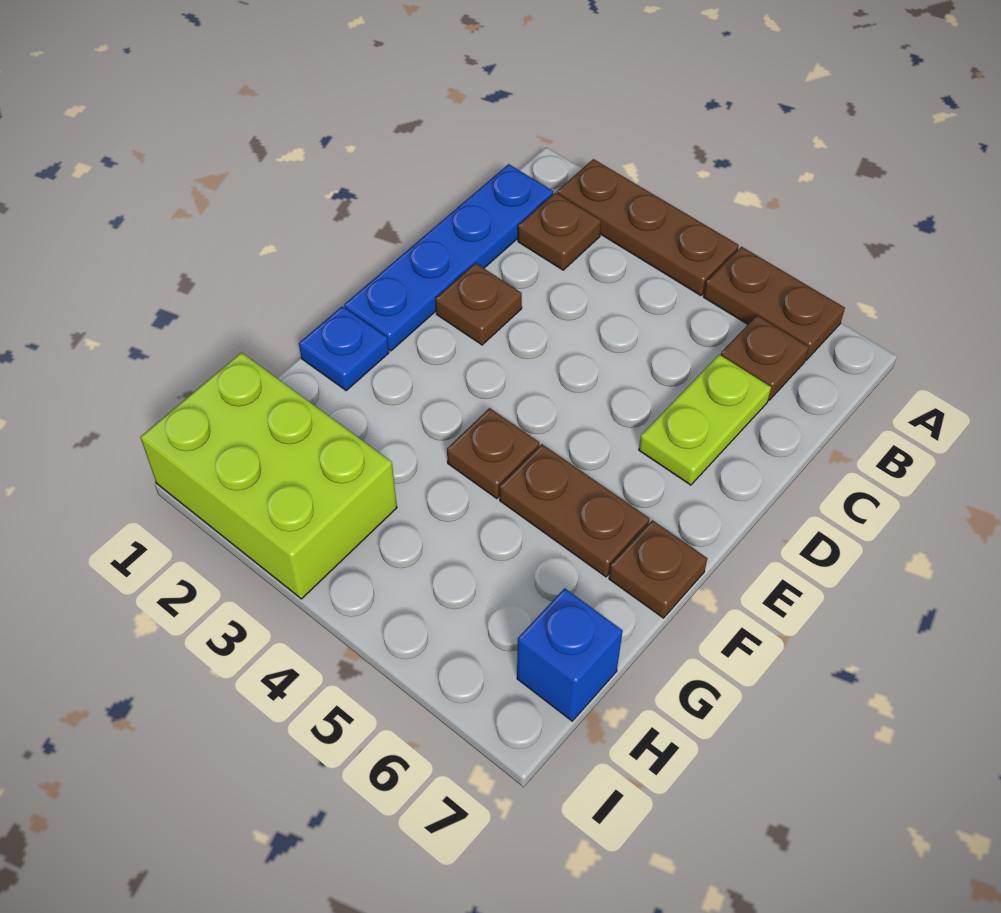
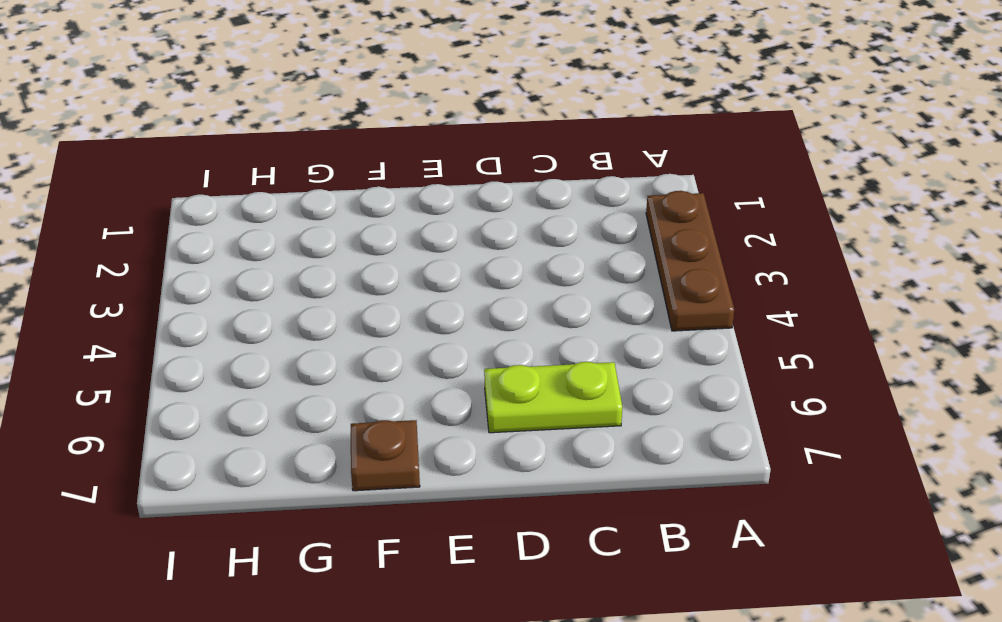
none -> brown plate A5:A6 level 1
none -> blue plate B1:E1 level 1
none -> brown plate B2 level 1

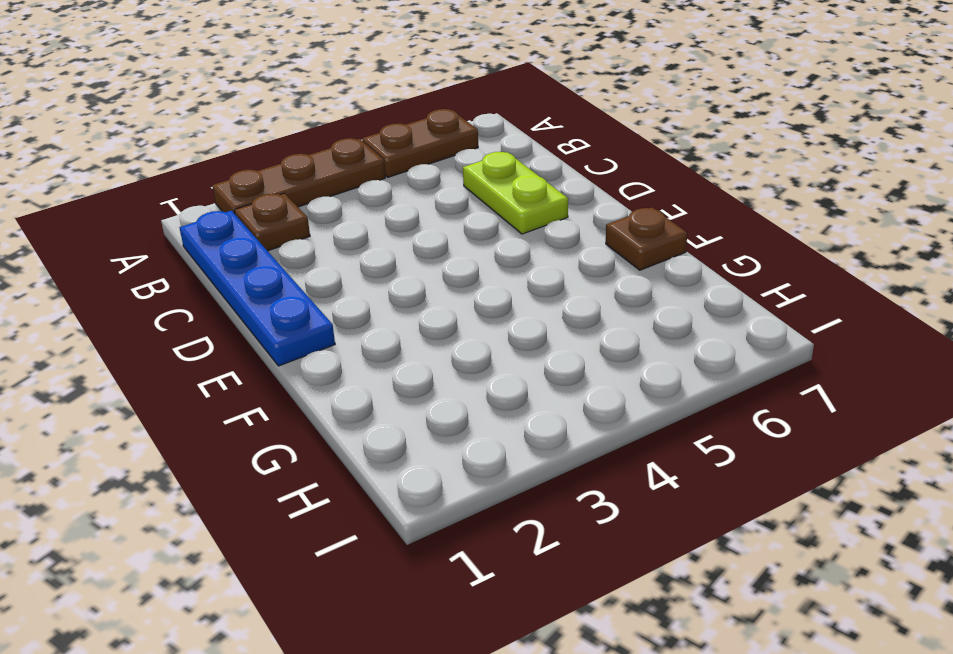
none -> brown plate B6 level 1
none -> brown plate D2 level 1
none -> blue plate F1 level 1

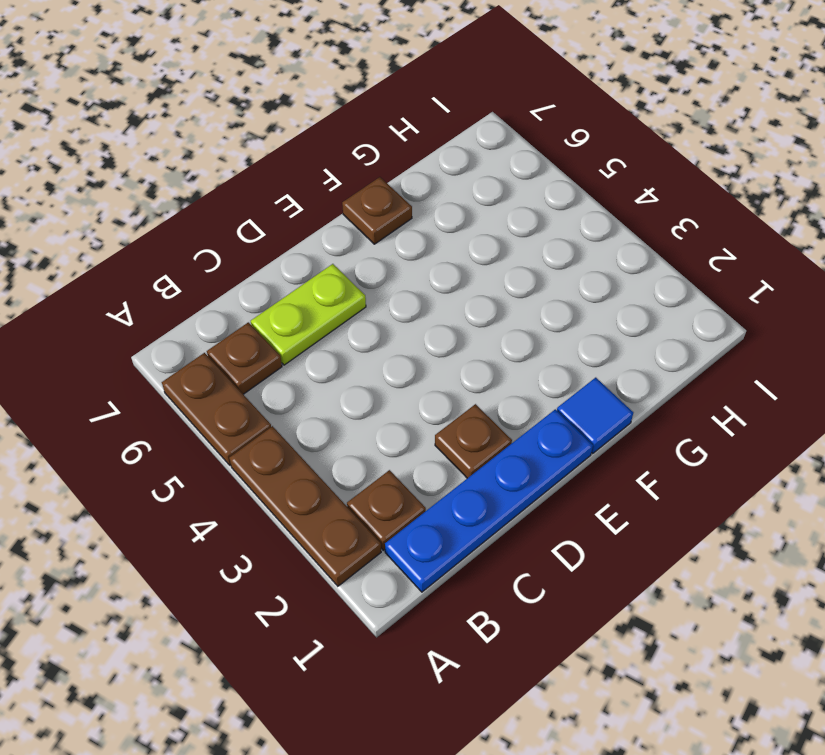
blue tile F1 level 1 -> blue plate F1 level 1
none -> brown plate F4 level 1
none -> brown plate F5:F6 level 1
none -> lime brick H1:I3 level 1

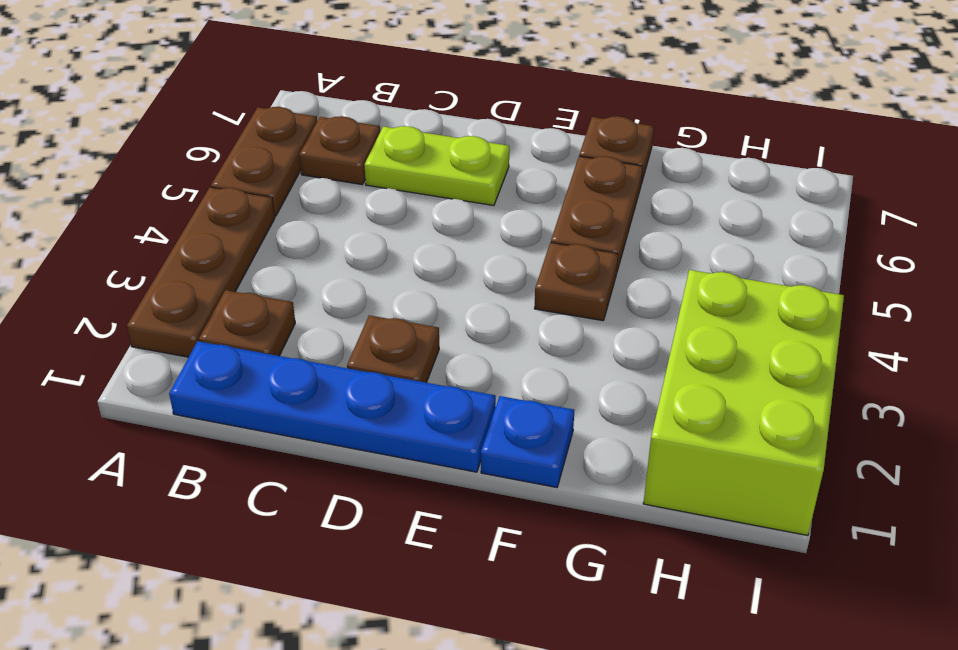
none -> blue brick H7 level 1

